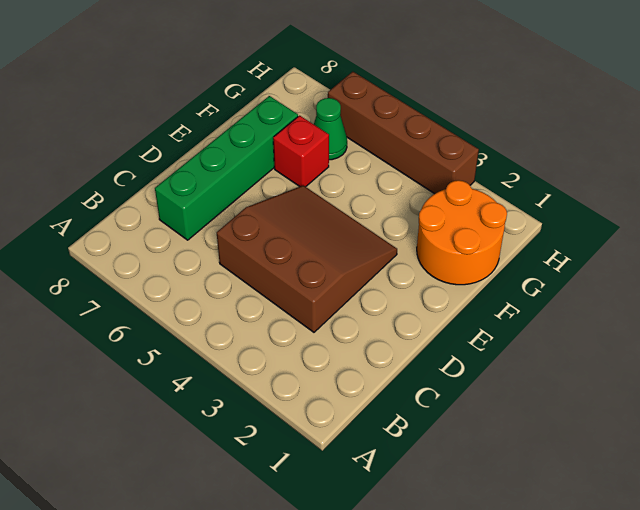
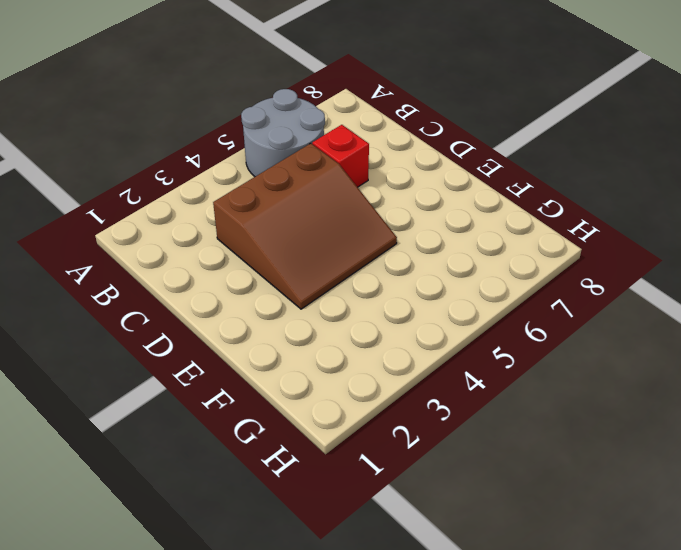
grey round brick A5:B6 level 1 -> none
red brick C6 level 1 -> red brick F6 level 1
none -> green brick C7:F7 level 1
none -> orange round brick F1:G2 level 1

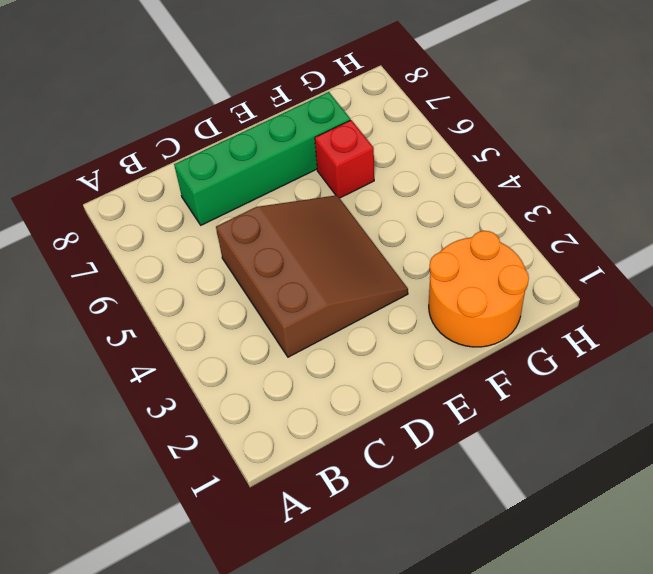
none -> green cone G6 level 1
none -> brown brick H3:H6 level 1

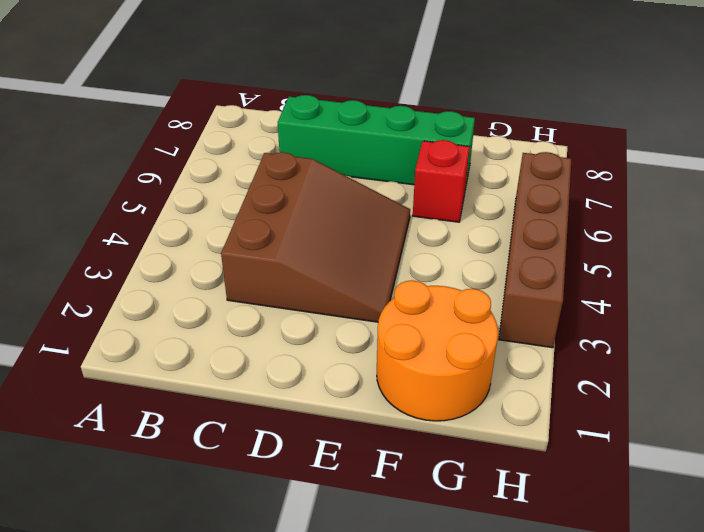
none -> green cone G6 level 1

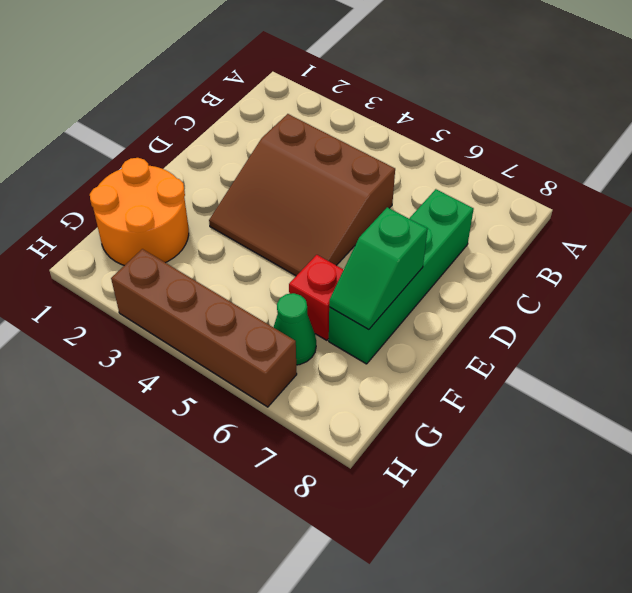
green slope E7:F7 level 2 top E -> none

